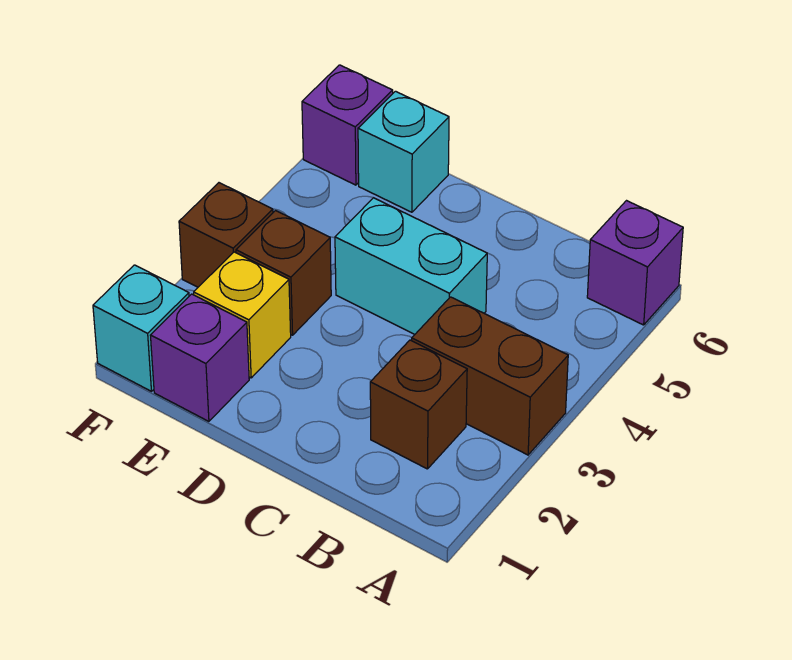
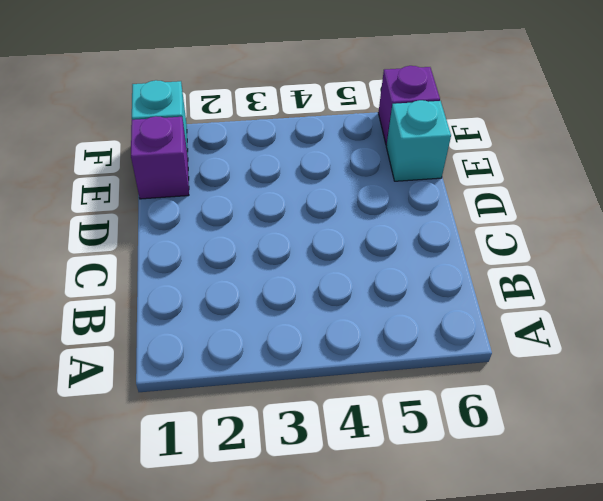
none -> brown brick A3:B3 level 1
none -> purple brick A6 level 1

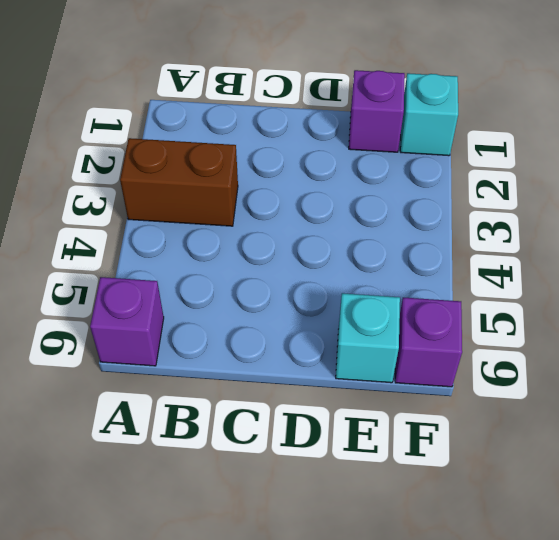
none -> brown brick B2 level 1
none -> cyan brick C4:D4 level 1

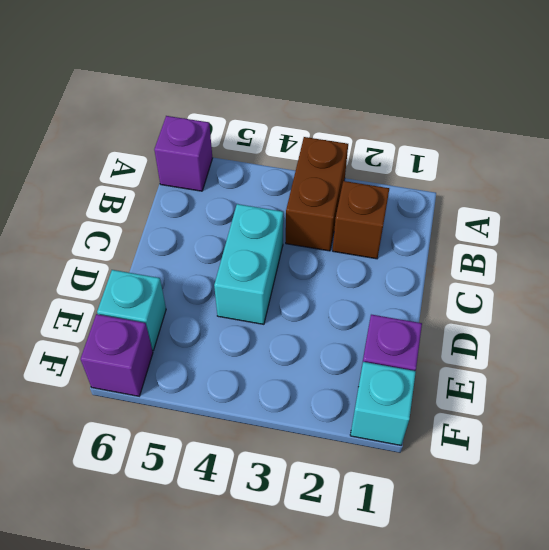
none -> yellow brick E2 level 1
none -> brown brick E3 level 1

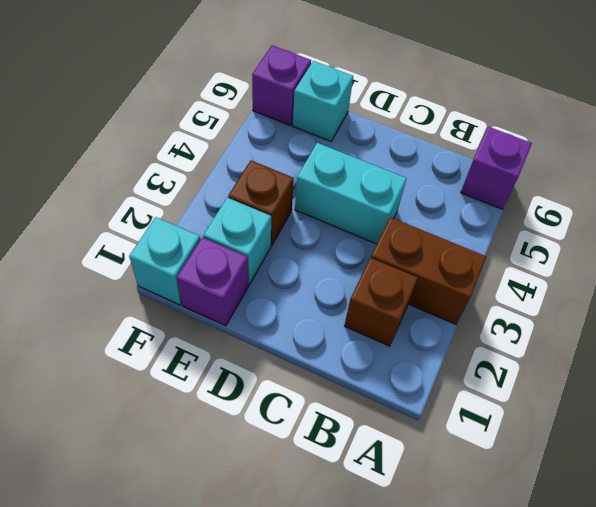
cyan brick E2 level 1 -> yellow brick E2 level 1
none -> brown brick F3 level 1

